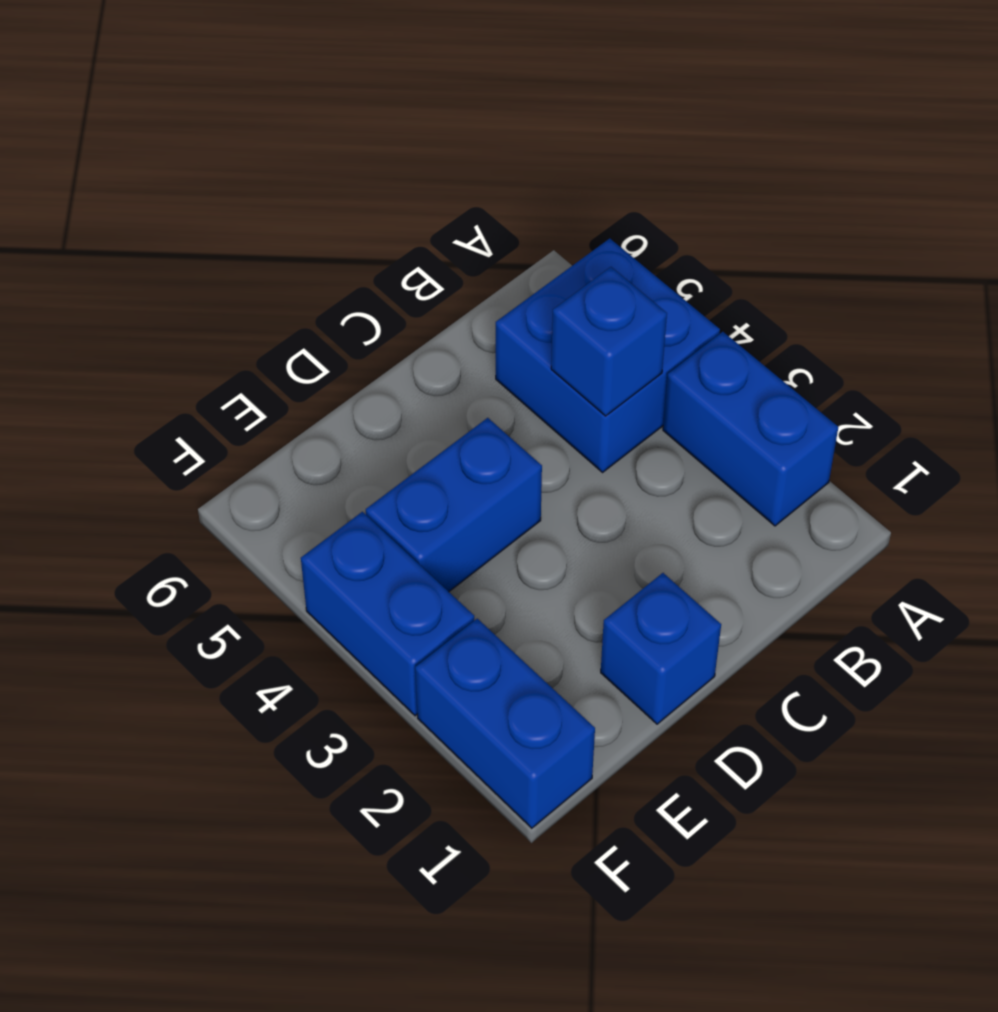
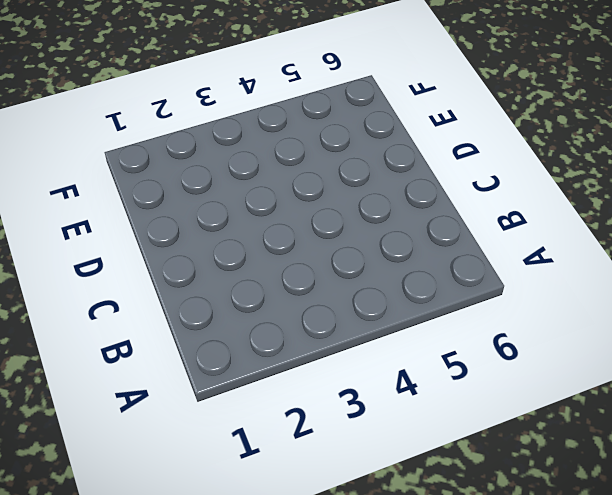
none -> blue brick A2:A3 level 1
none -> blue brick A4:B5 level 1

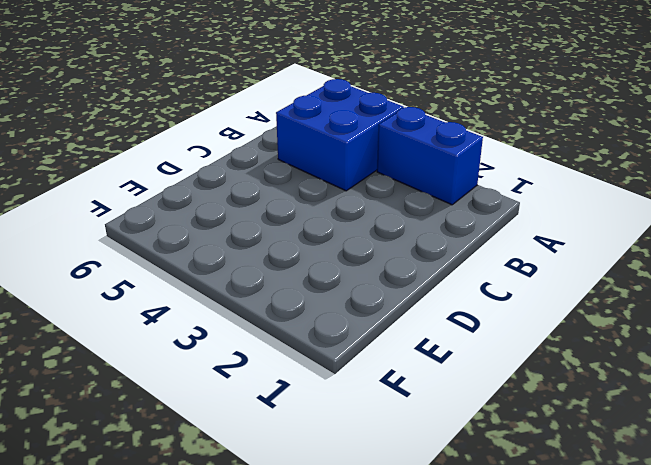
none -> blue brick D1 level 1
none -> blue brick D4:E4 level 1

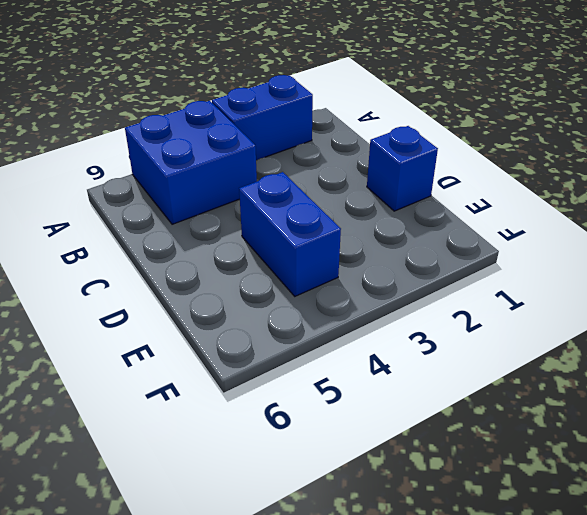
none -> blue brick F1:F2 level 1
none -> blue brick F3:F4 level 1

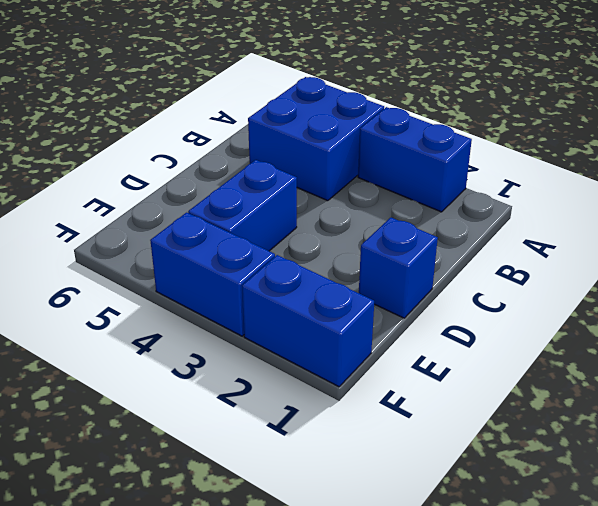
none -> blue brick B4 level 2

